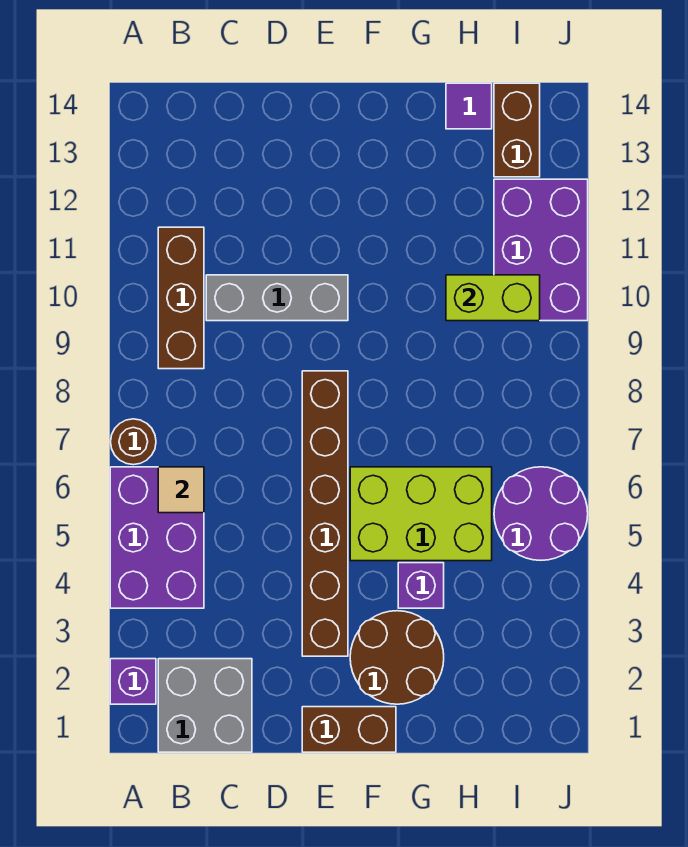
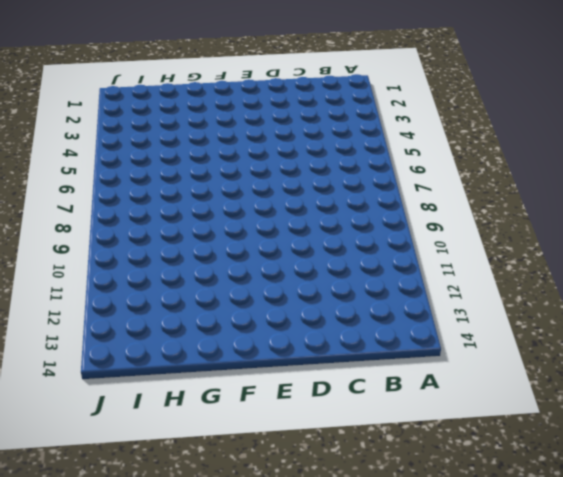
none -> purple brick A2 level 1
none -> purple brick A4:B6 level 1
none -> brown round brick A7 level 1

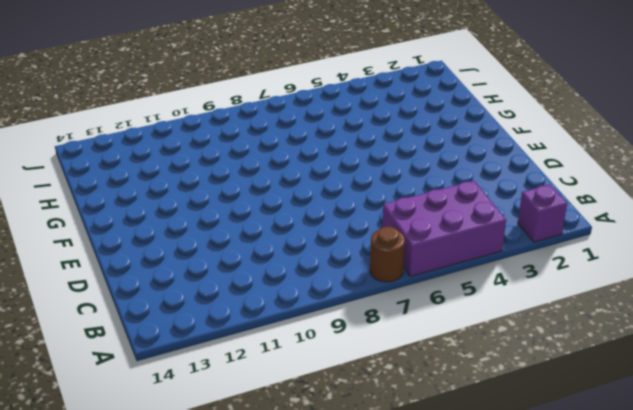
none -> grey brick B1:C2 level 1
none -> brown brick B9:B11 level 1
none -> grey brick C10:E10 level 1

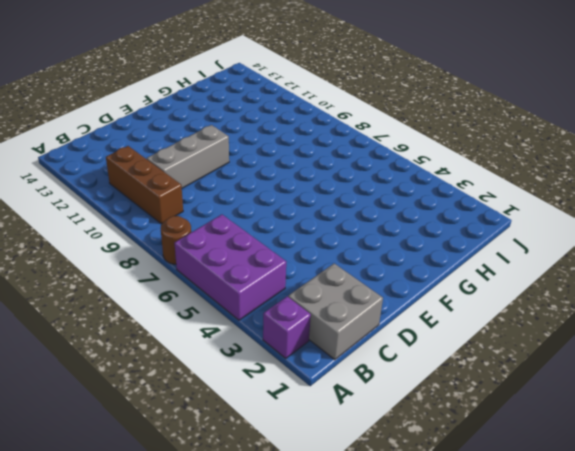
none -> brown brick E1:F1 level 1
none -> brown brick E3:E8 level 1
none -> brown round brick F2:G3 level 1

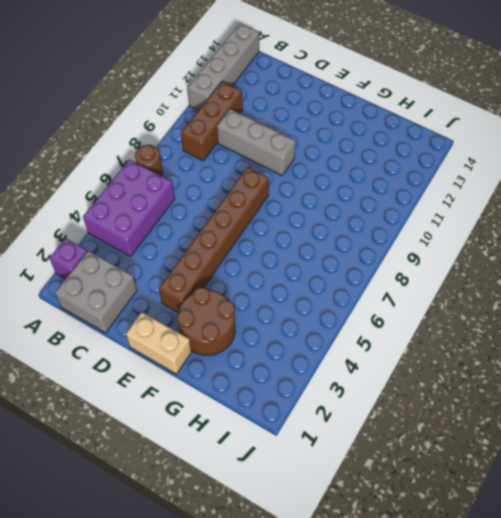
grey brick A11:A14 level 1 -> none
tan brick E1:F1 level 1 -> brown brick E1:F1 level 1
none -> lime brick F5:H6 level 1
none -> purple brick G4 level 1
none -> purple tile H14 level 1

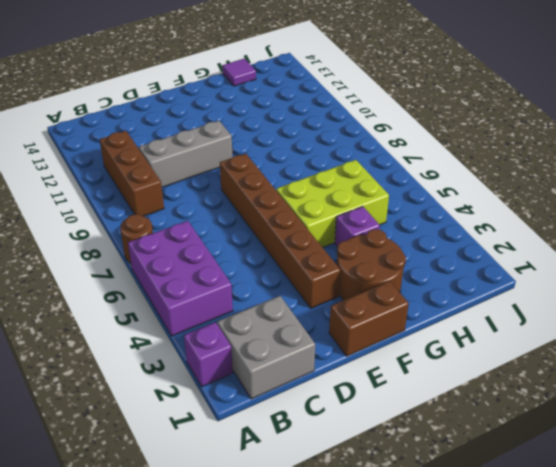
none -> purple round brick I5:J6 level 1
none -> purple brick I10:J12 level 1
none -> brown brick I13:I14 level 1

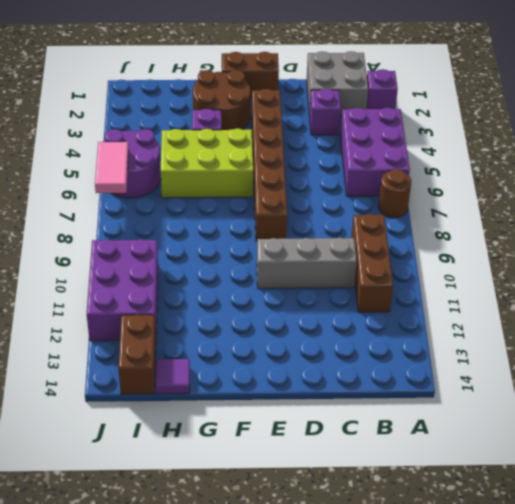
purple brick C3 level 1 -> none
pink tile J6:J7 level 2 -> none
none -> tan tile B6 level 2
none -> lime brick H10:I10 level 2

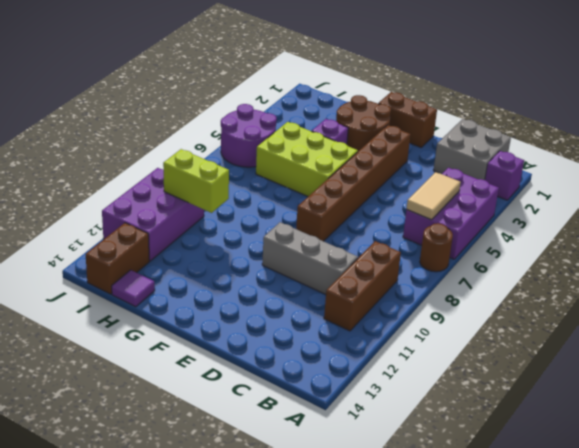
tan tile B5:B6 level 2 -> tan tile B6 level 2

